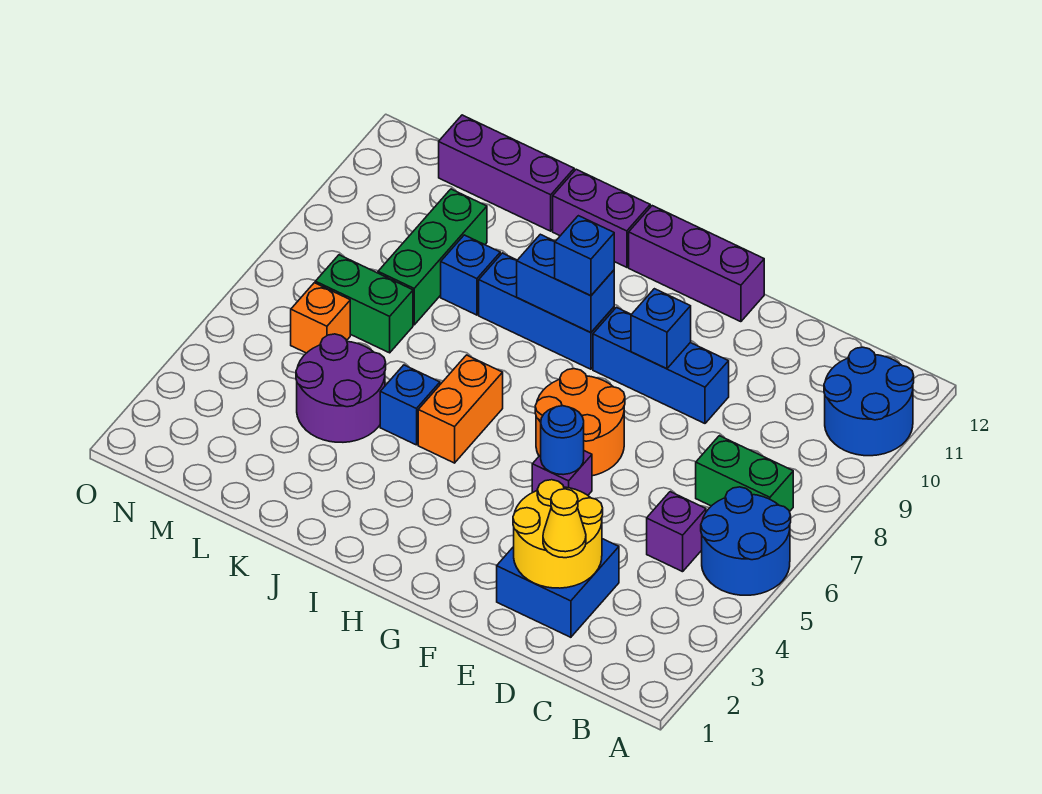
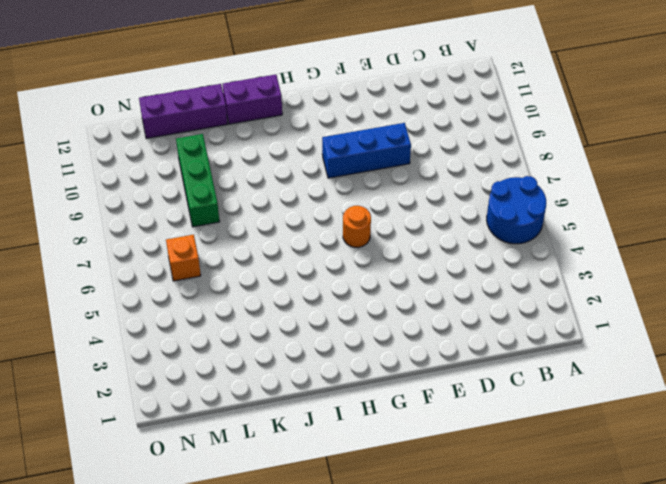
orange round brick G6 level 1 -> orange round brick F6:G7 level 1
none -> blue round brick A10:B11 level 1
none -> green brick B7:C7 level 1
none -> purple brick C5 level 1

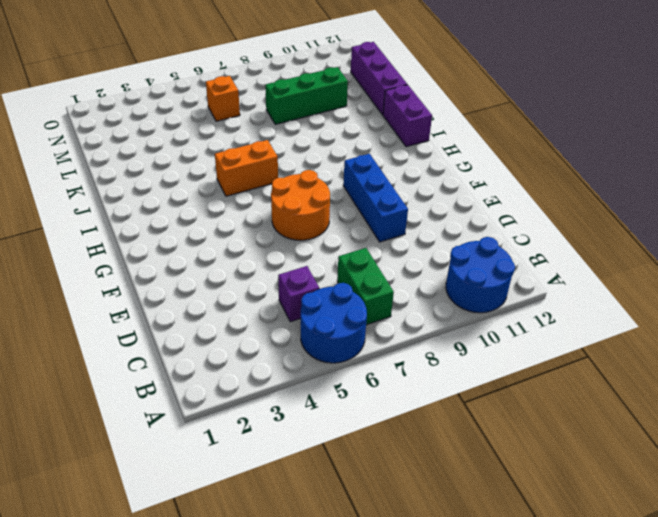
none -> blue brick D2:E3 level 1
none -> purple brick F5 level 1
none -> purple brick F12:H12 level 1

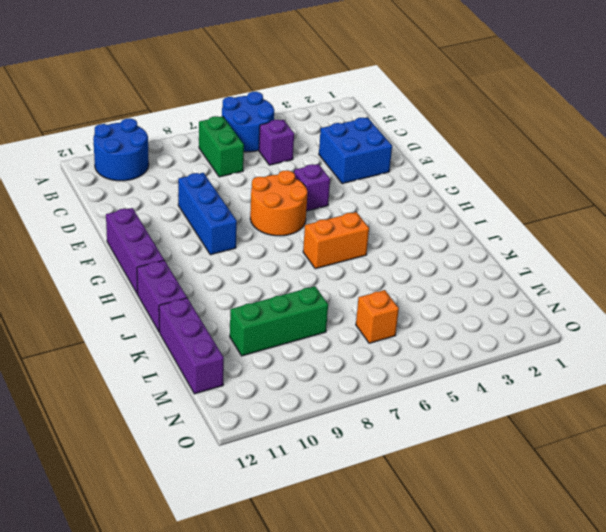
none -> blue brick H9:J9 level 1
none -> blue brick J5 level 1
none -> purple round brick K4:L5 level 1

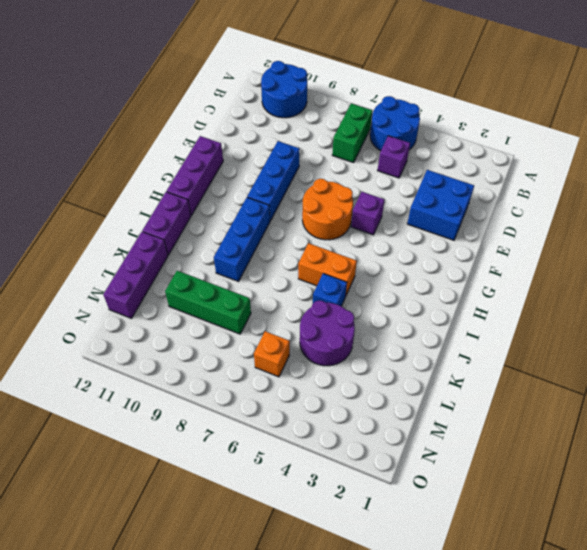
none -> blue brick K9 level 1
none -> green brick L7:M7 level 1
none -> yellow round brick D2:E3 level 2

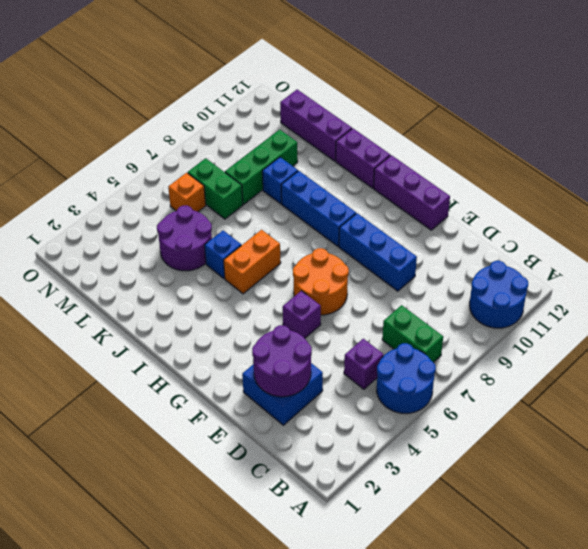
purple round brick D2:E3 level 2 -> yellow round brick D2:E3 level 2
none -> blue round brick F5 level 2
none -> blue brick F9 level 2
none -> blue brick H9:I9 level 2

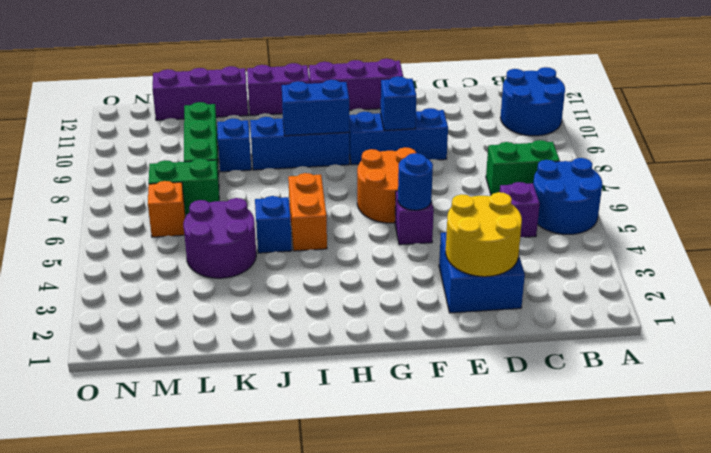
none -> yellow cone D2 level 3
none -> blue brick H9 level 3

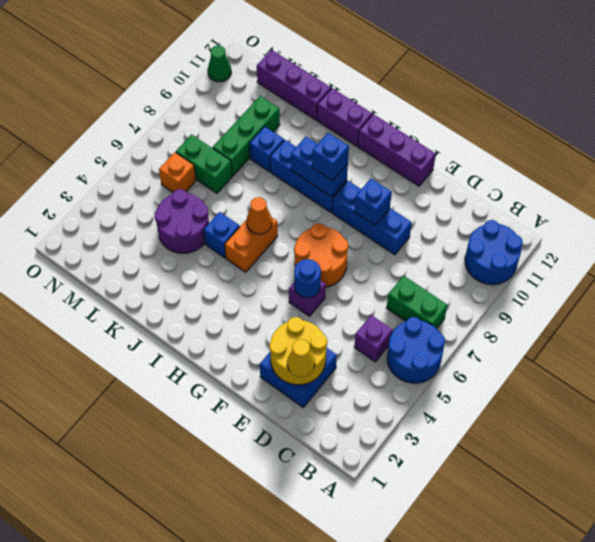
orange cone I6 level 2 -> none
green cone O11 level 1 -> none

